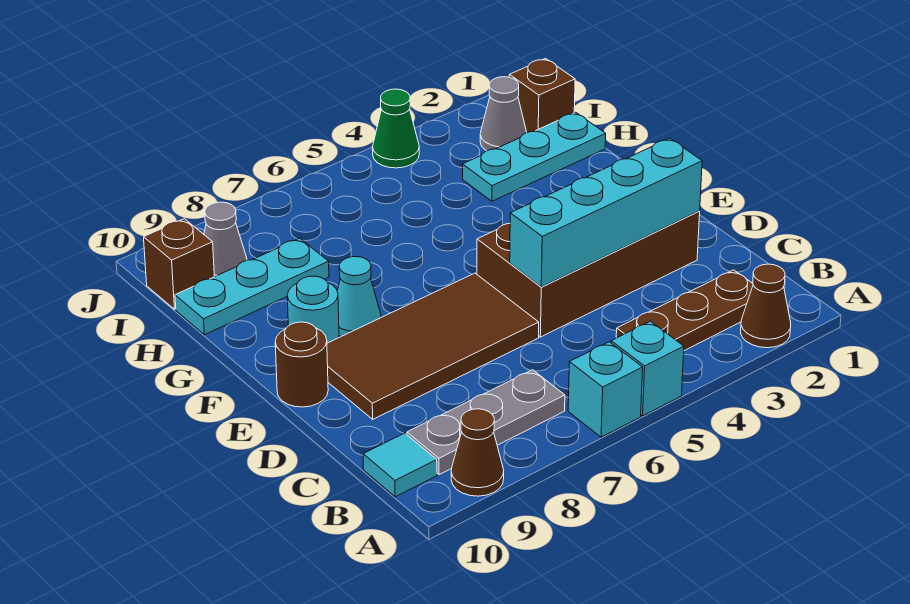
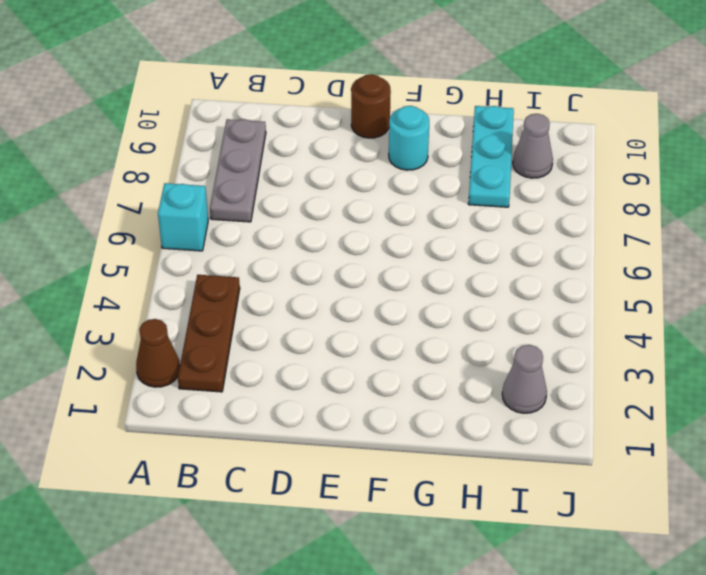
none -> cyan brick A5 level 1
none -> brown cone A9 level 1
none -> cyan tile B10 level 1

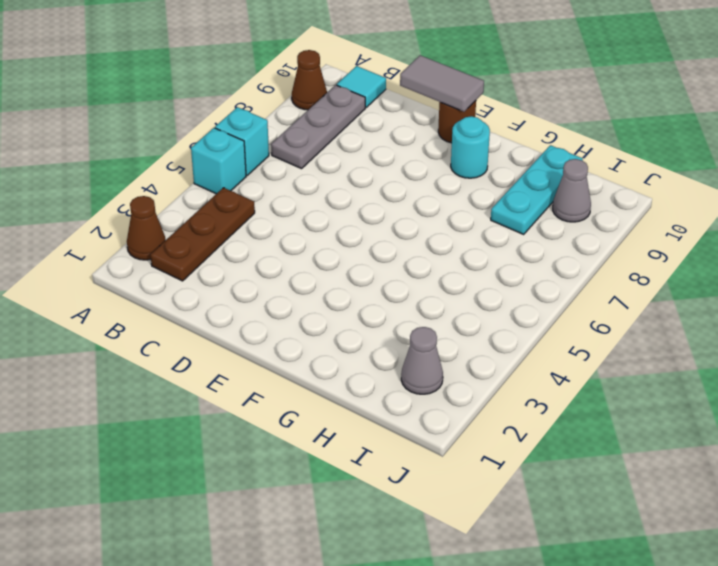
grey tile D10:E10 level 2 -> none
none -> brown brick D2:E5 level 1
none -> brown tile D6:E9 level 1
none -> cyan cone F8 level 1

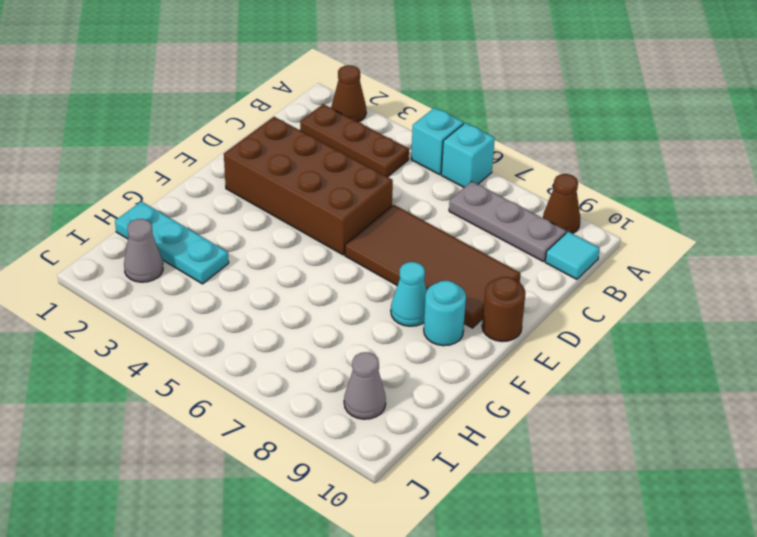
none -> cyan plate H8:H10 level 1
none -> brown brick I1 level 1
none -> brown brick I10 level 1

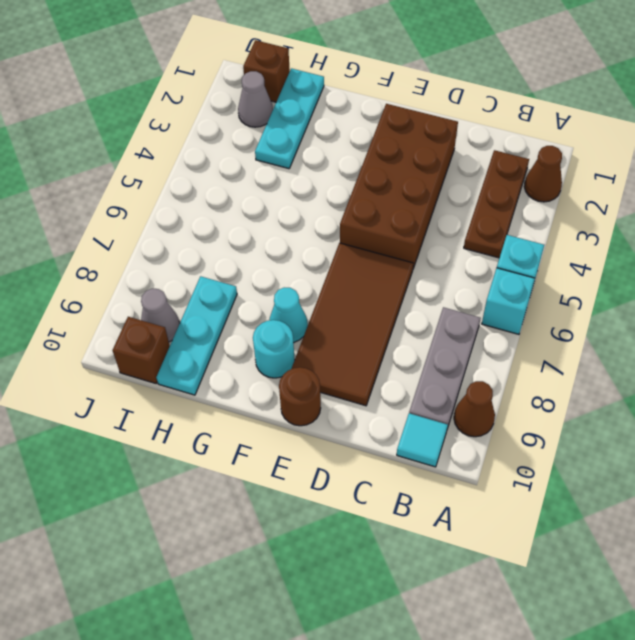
none -> green cone J4 level 1
none -> cyan brick D2:D5 level 2

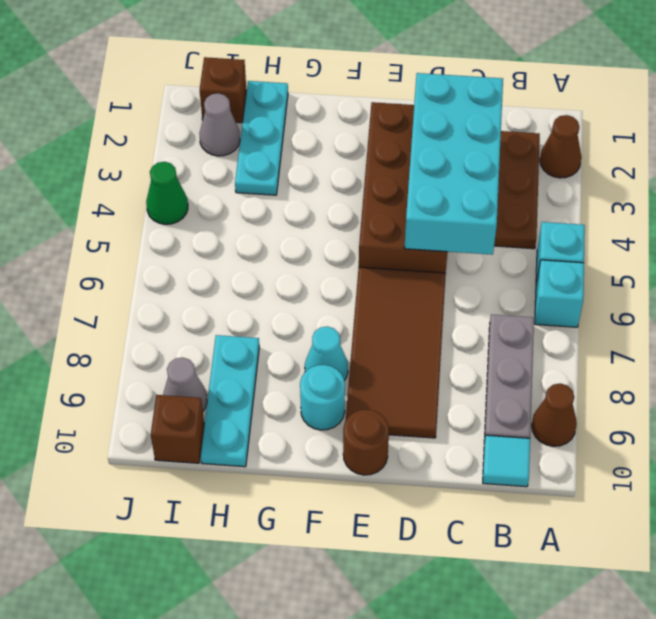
cyan brick C2:D5 level 2 -> cyan brick D2:D5 level 2

